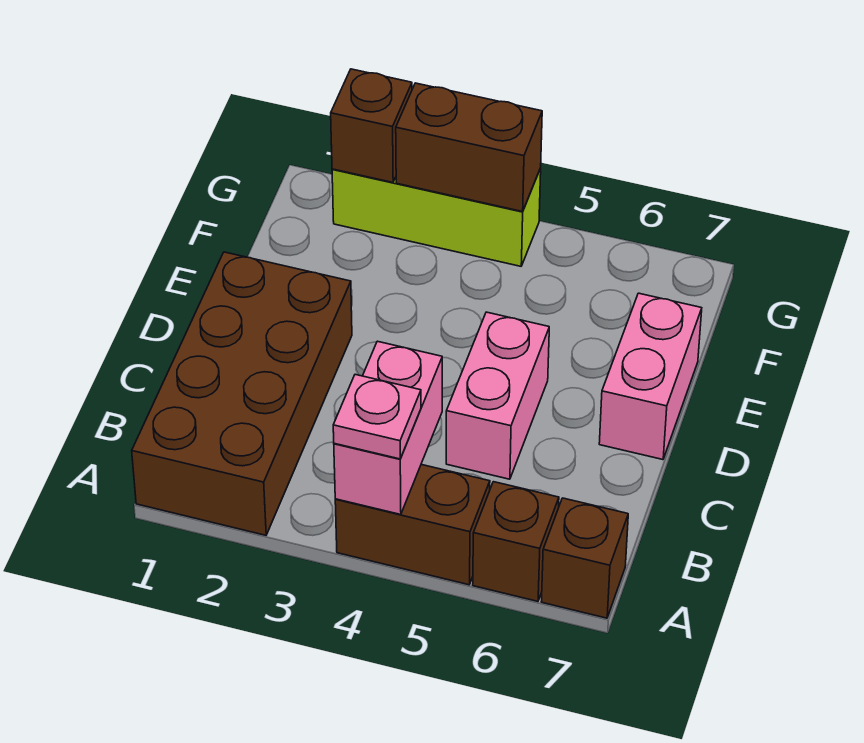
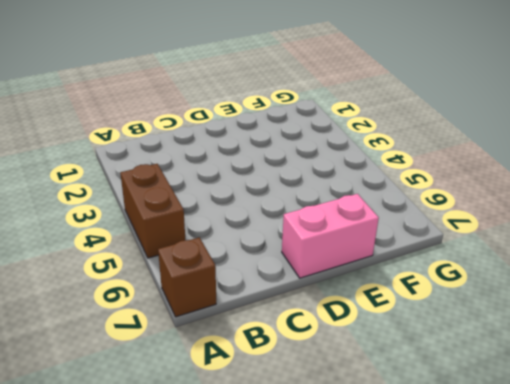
none -> brown brick A1:D2 level 1
none -> brown brick A6 level 1

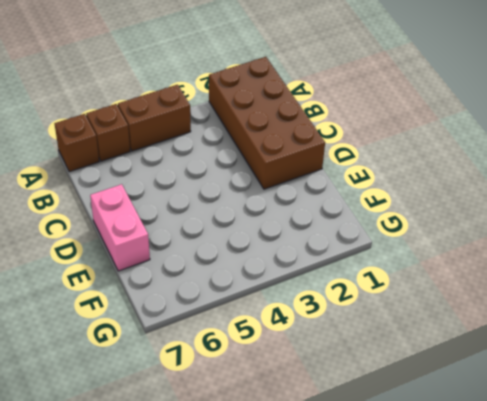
none -> pink brick C5:D5 level 1
none -> lime brick G2:G4 level 1

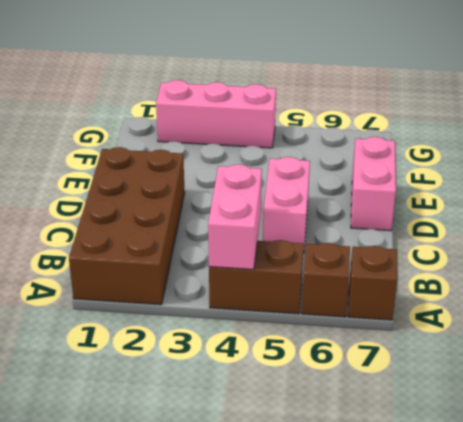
pink brick G2:G4 level 1 -> lime brick G2:G4 level 1
none -> brown brick G2 level 2
none -> brown brick G3:G4 level 2

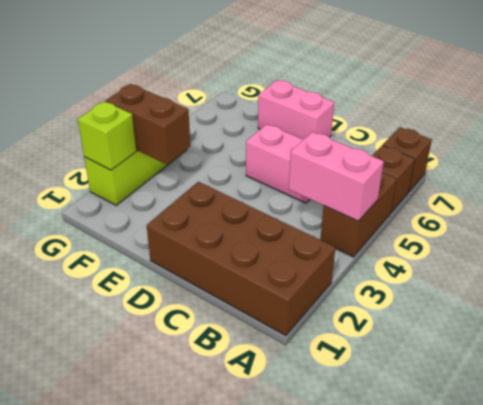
brown brick F3:G3 level 2 -> brown brick G3:G4 level 2
lime brick G2 level 2 -> brown brick G2 level 2
none -> pink plate A4 level 3

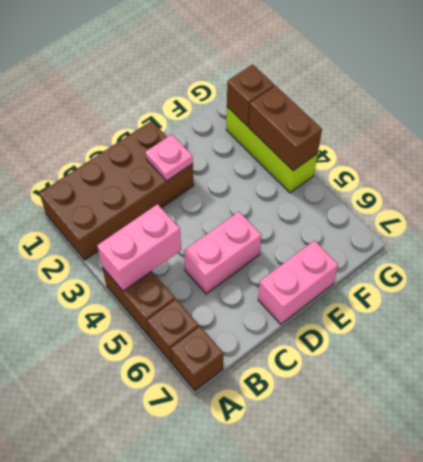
pink plate D2 level 2 -> pink plate A4 level 3

